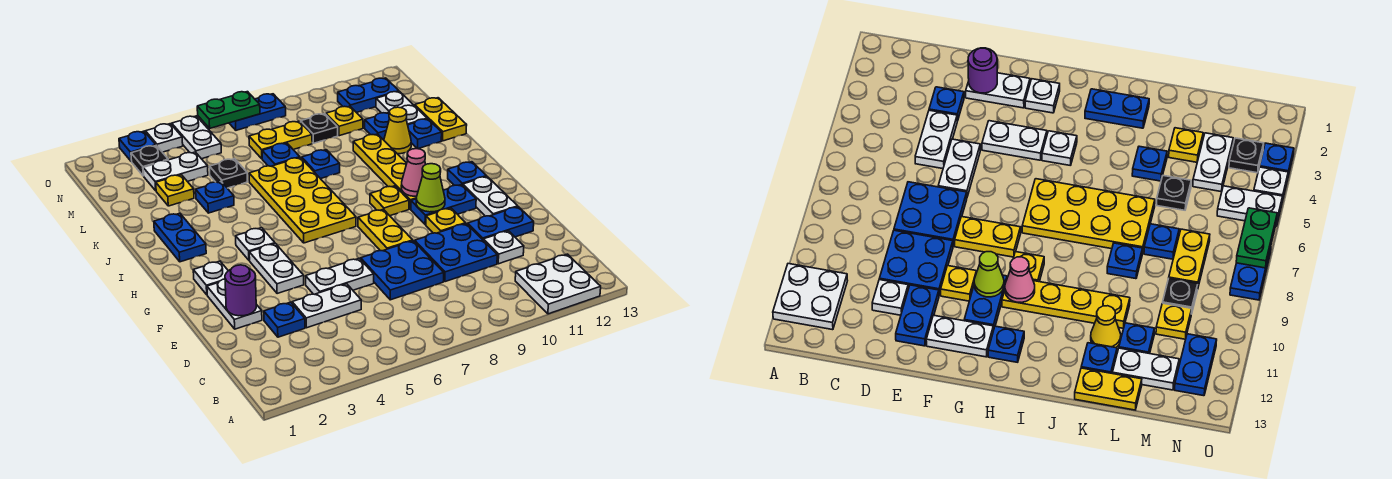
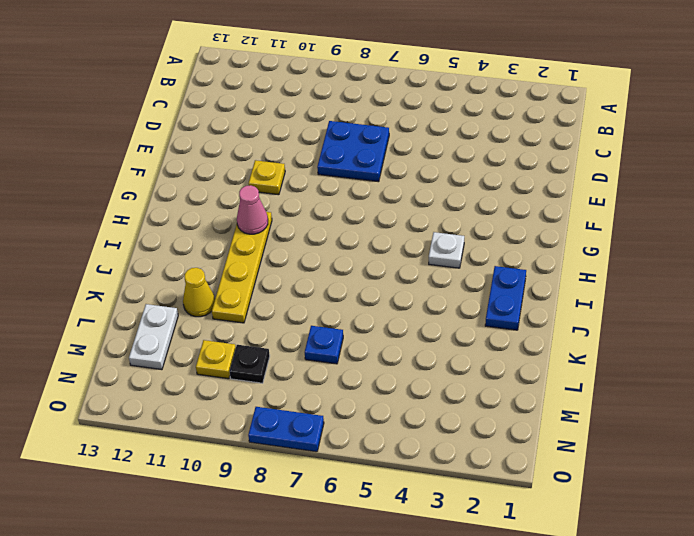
none -> white plate A11:B12 level 1
none -> blue plate D3 level 1
none -> white plate D4:D5 level 1
none -> blue plate D9:E10 level 1

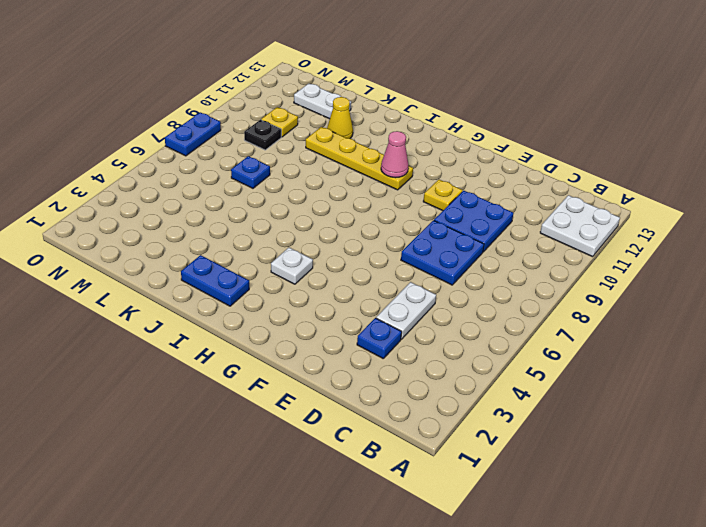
none -> white plate D11 level 1
none -> white plate E2:F2 level 1
none -> white plate E5:E6 level 1
none -> blue plate E11:E12 level 1

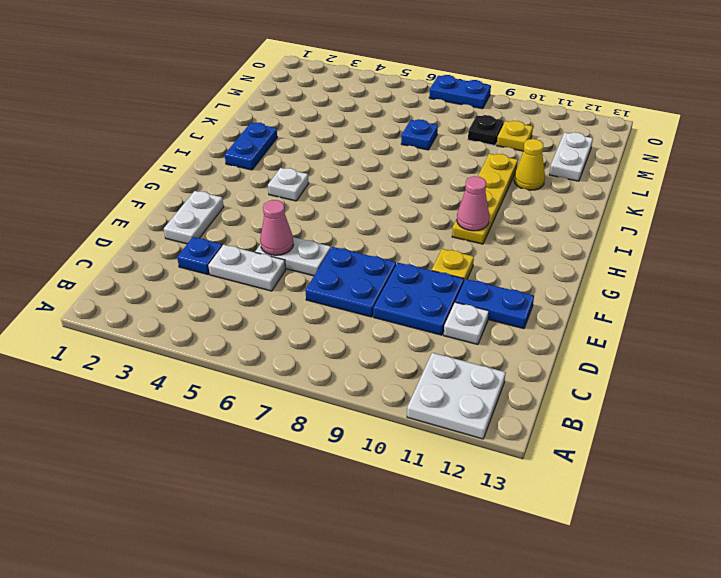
pink cone E5 level 2 -> none
none -> white plate F4:G4 level 1
none -> yellow plate F8:G8 level 1
none -> white plate F12:G12 level 1
none -> white plate G2 level 1

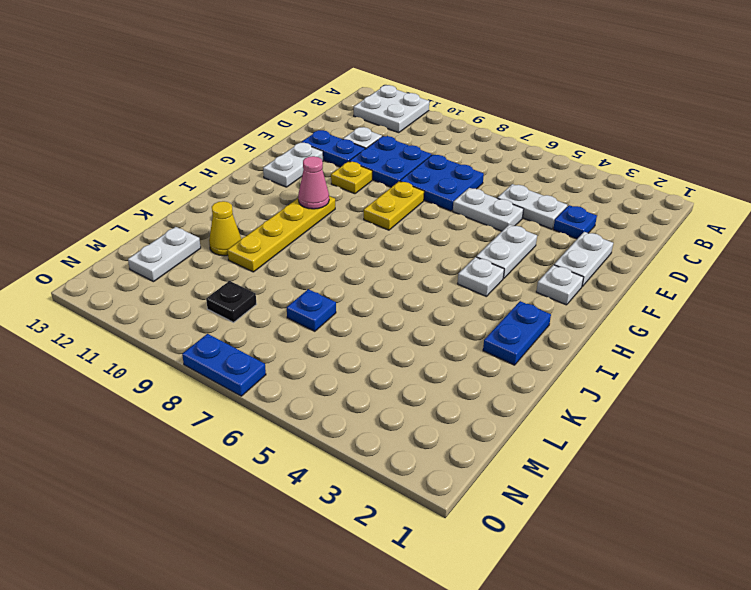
none -> blue plate G10:G11 level 1
none -> yellow plate H6:K7 level 1
none -> yellow plate H9 level 1
none -> blue plate H12 level 1

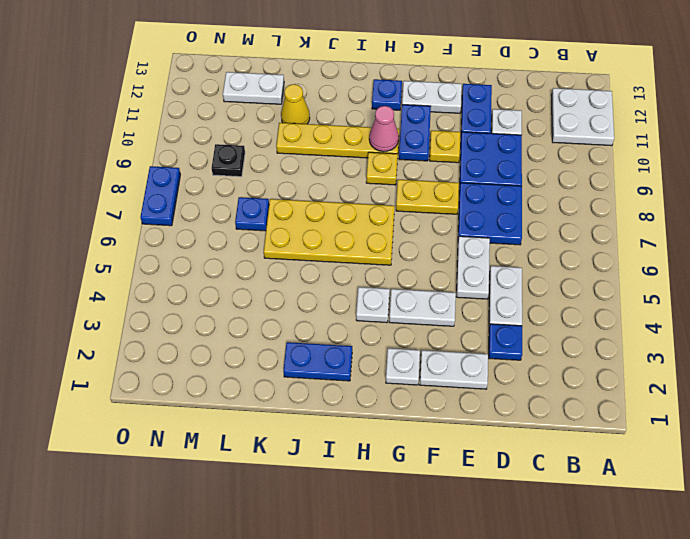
none -> blue plate K4 level 1
none -> blue plate K8 level 1
none -> blue plate K12 level 1
none -> yellow plate K13:L13 level 1

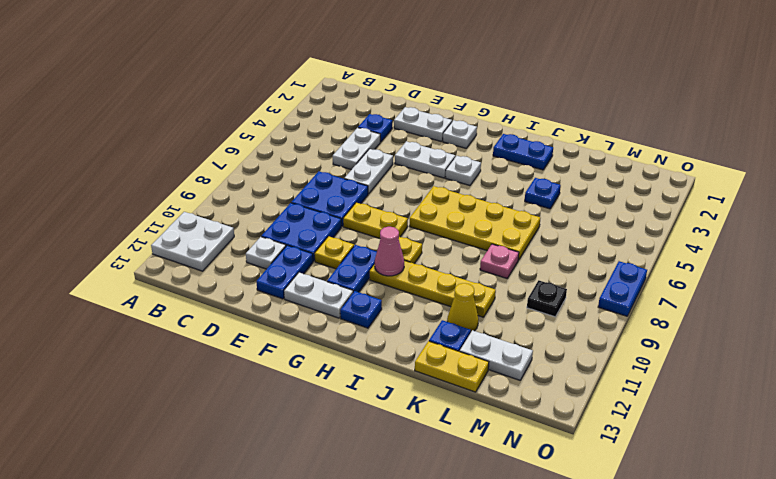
pink plate K8 level 1 -> blue plate K8 level 1
none -> yellow plate L3 level 1
none -> black plate L5 level 1
none -> blue plate L7 level 1
none -> blue plate L11 level 1

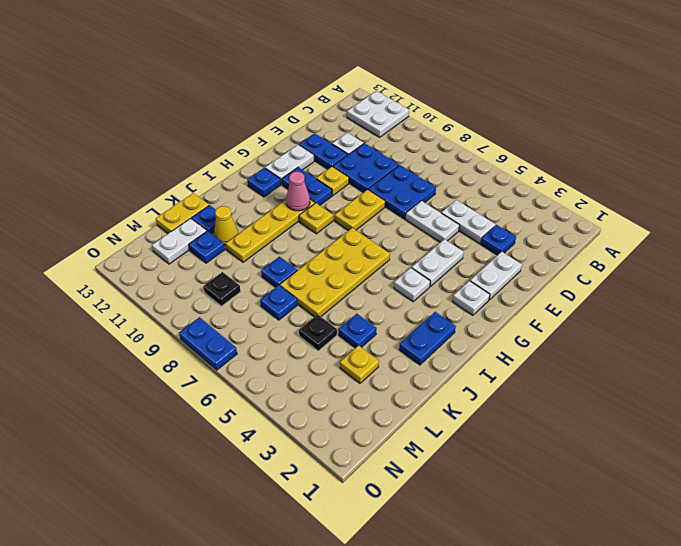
none -> white plate M3:M4 level 1
none -> yellow plate M7:M8 level 1
none -> yellow plate M10 level 1
none -> black plate N3 level 1

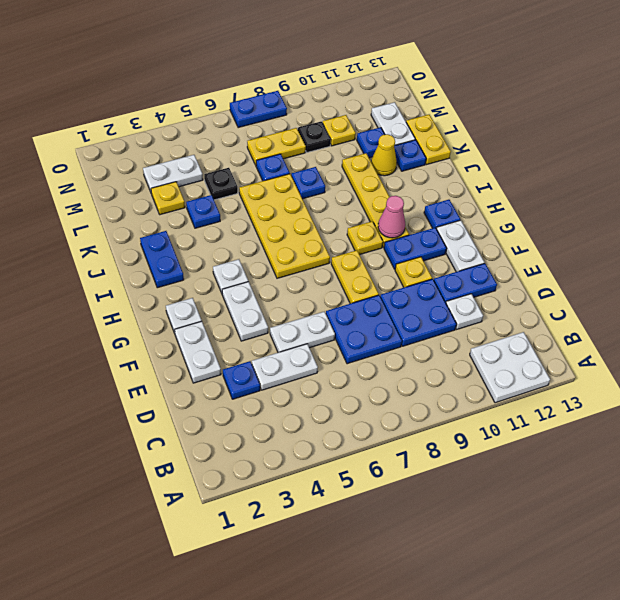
none -> black plate N3 level 1
none -> white plate N5:O5 level 1
none -> blue plate N11:N12 level 1
none -> blue plate O3 level 1

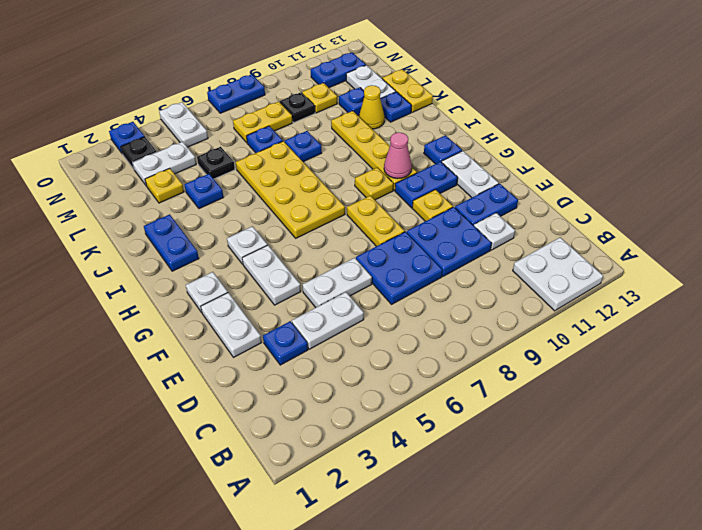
none -> white plate O4 level 1
none -> purple round brick E2 level 2
none -> lime cone G10 level 2
none -> green plate O6:O7 level 2

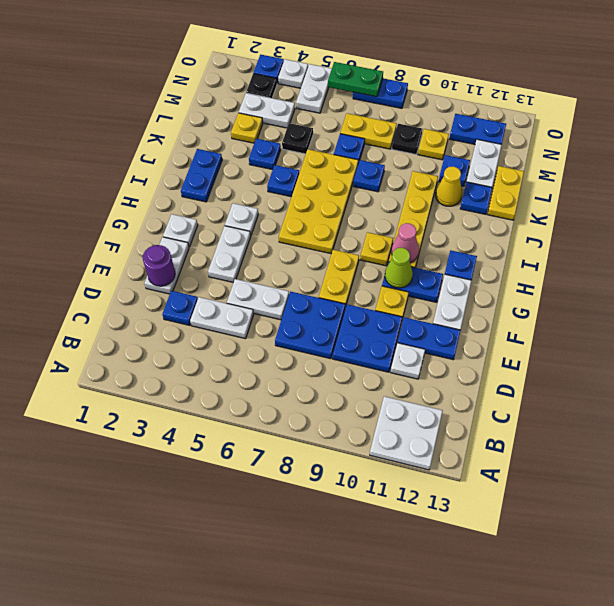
blue plate J5 level 1 -> none

